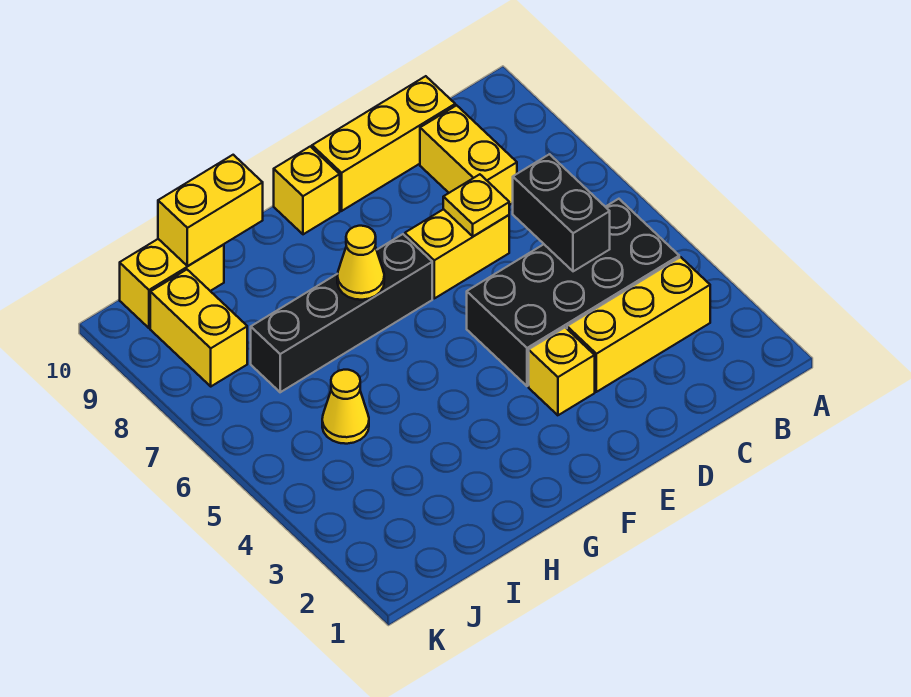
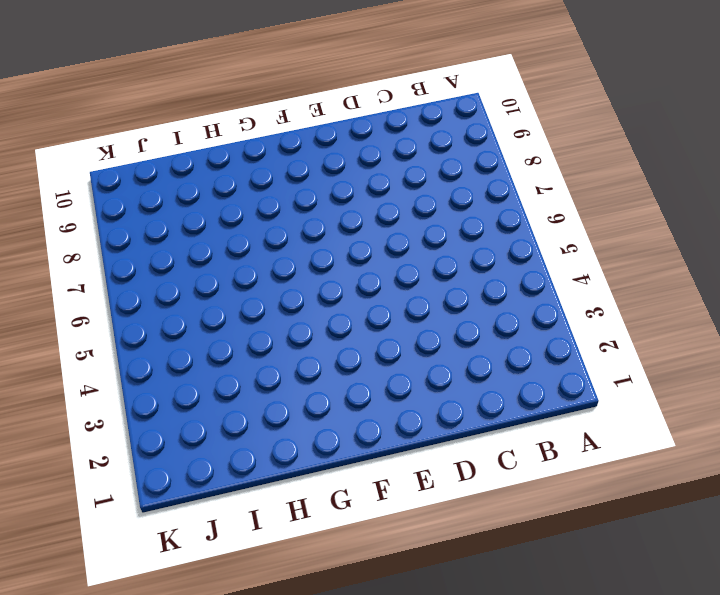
none -> yellow brick B3:D3 level 1
none -> black brick B4:E5 level 1
none -> yellow brick C8:C9 level 1

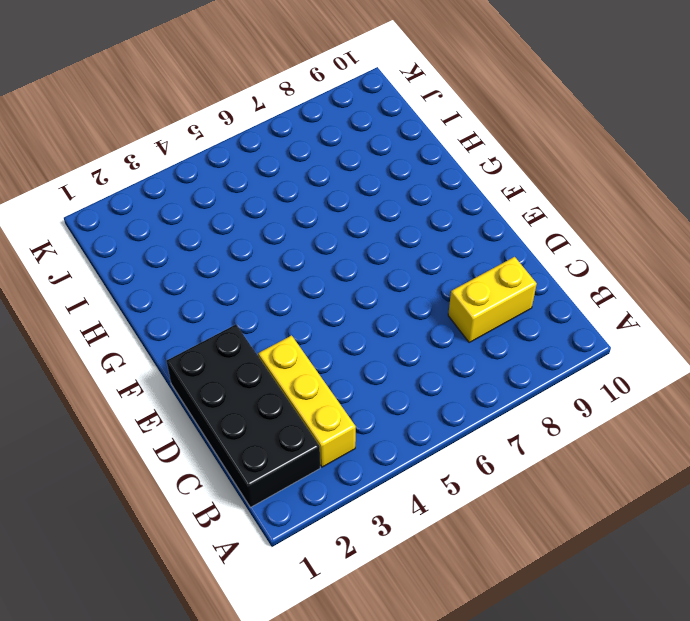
black brick B1:E2 level 1 -> black brick B4:E5 level 1
none -> yellow brick C10:E10 level 1
none -> yellow brick D7:E7 level 1
none -> yellow brick E3 level 1

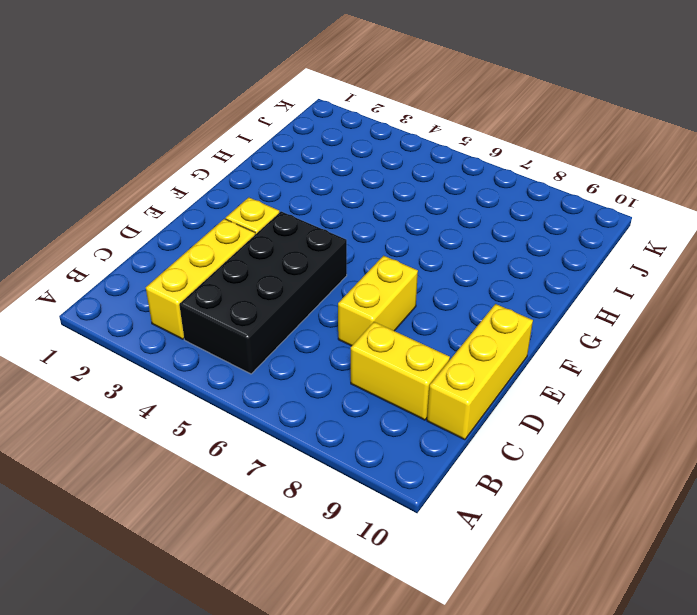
none -> black brick F7:I7 level 1
none -> yellow brick F10 level 1
none -> yellow cone I5 level 1

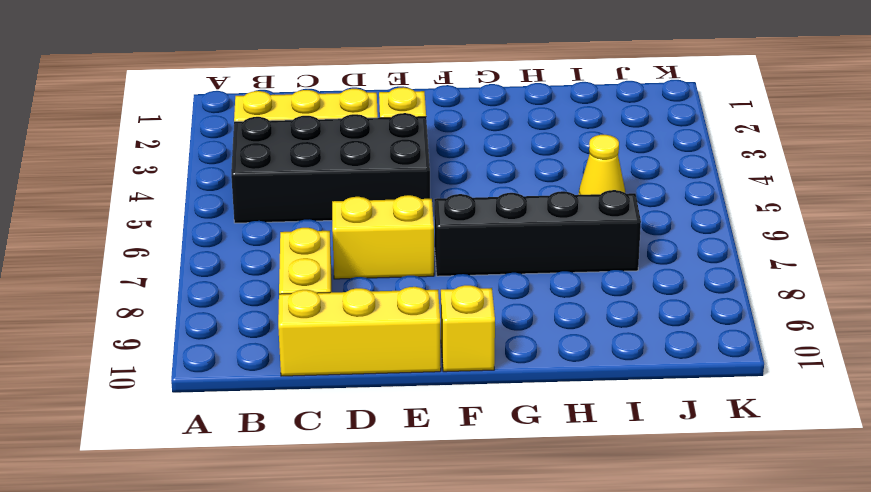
none -> yellow brick I10:J10 level 1
none -> yellow brick J8:J9 level 1
none -> black brick C5:C6 level 2

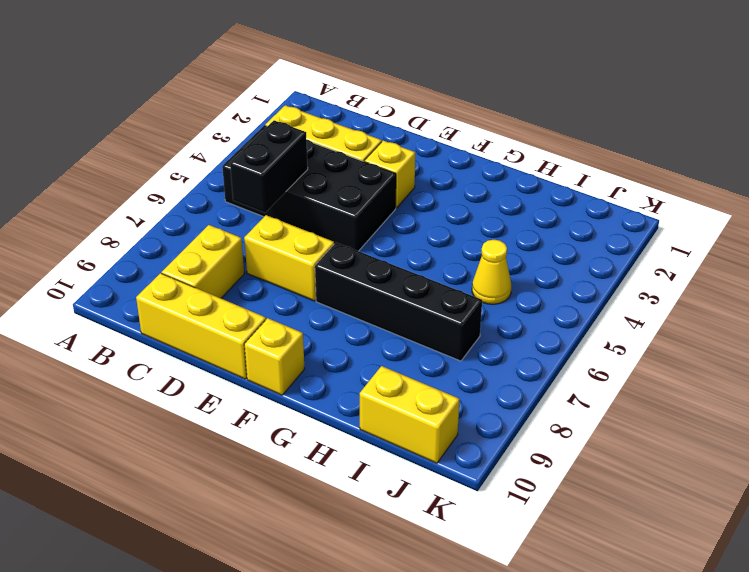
none -> yellow brick J8:J9 level 1
none -> yellow plate D7 level 2
none -> yellow cone G7 level 2

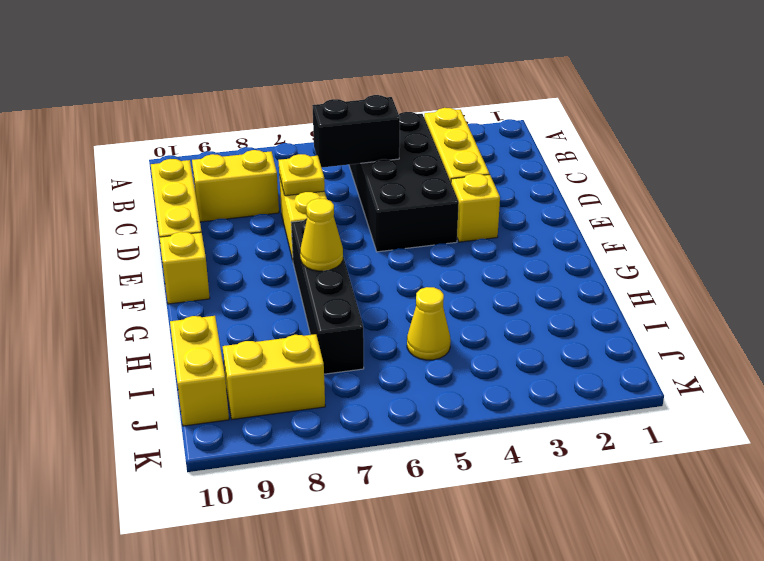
none -> yellow brick H10:I10 level 2

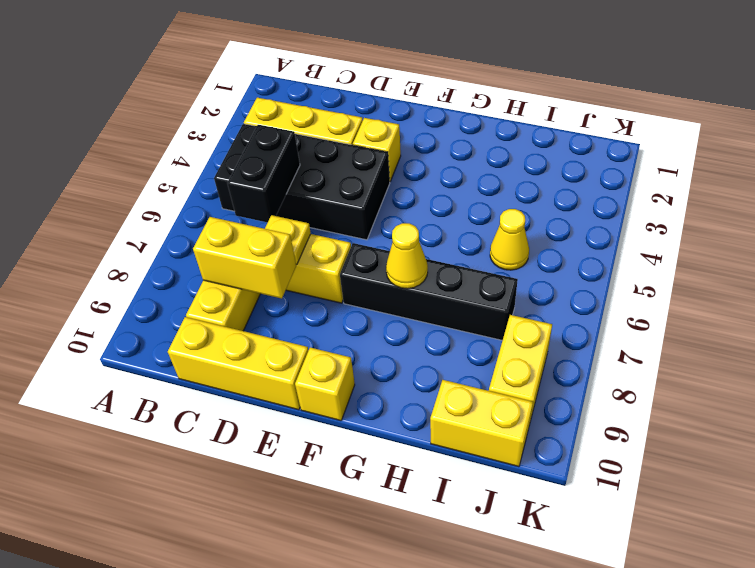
yellow brick C8:D8 level 2 -> yellow brick H10:I10 level 2

